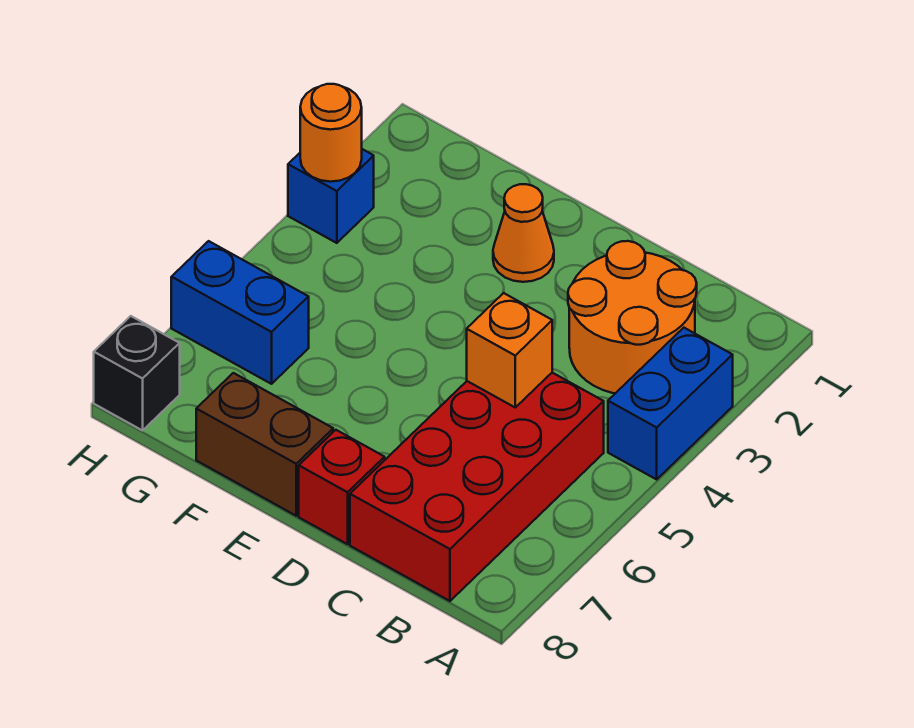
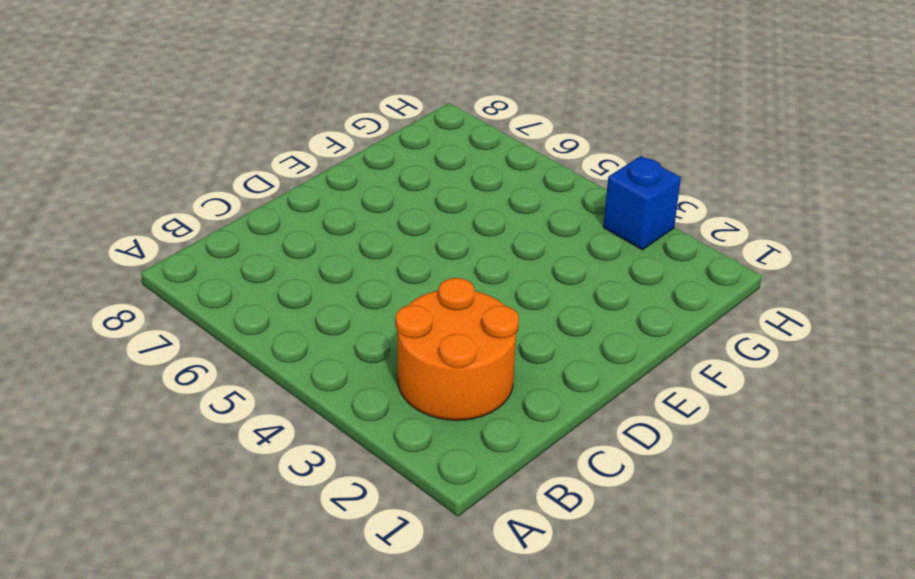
none -> blue brick A3:A4 level 1
none -> red brick B5:C8 level 1

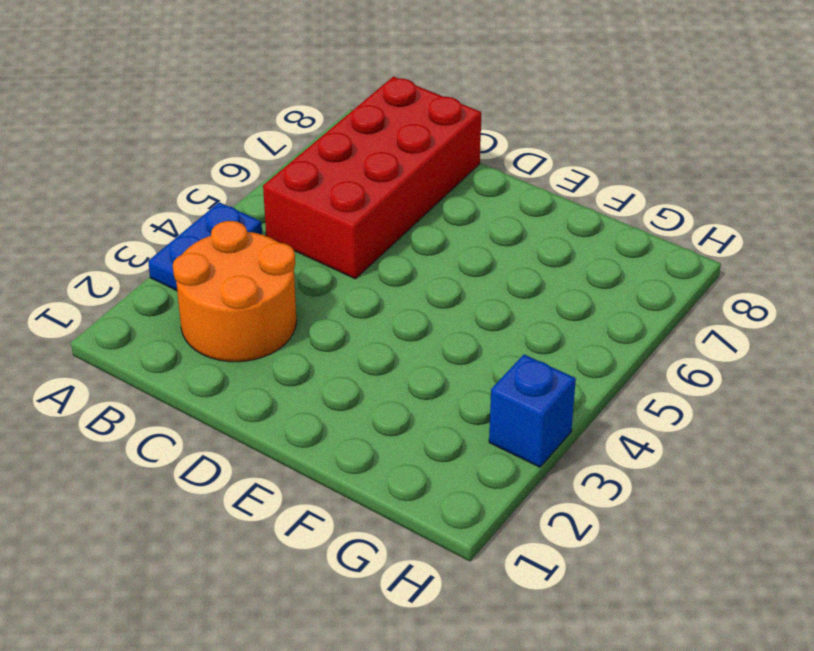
blue plate A3:A4 level 1 -> blue brick A3:A4 level 1
none -> red brick D8 level 1
none -> orange cone E2 level 1

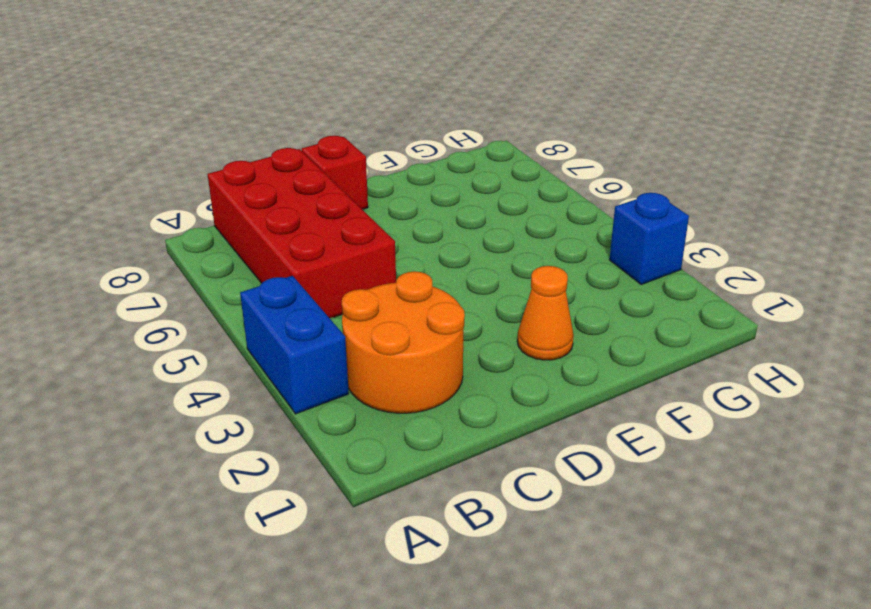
none -> brown brick E8:F8 level 1
none -> blue brick G6:H6 level 1

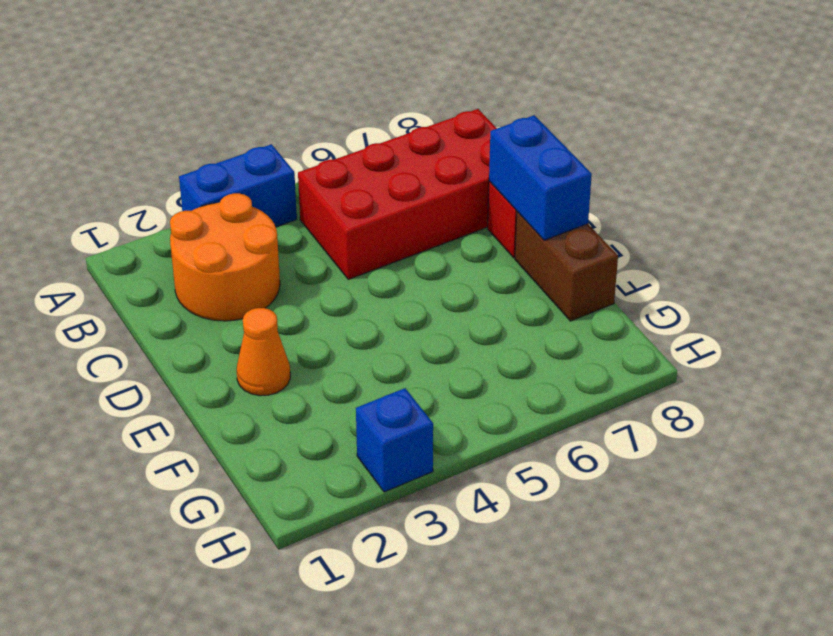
blue brick D8:E8 level 2 -> blue brick G6:H6 level 1
none -> black brick H8 level 1
none -> orange brick C5 level 2

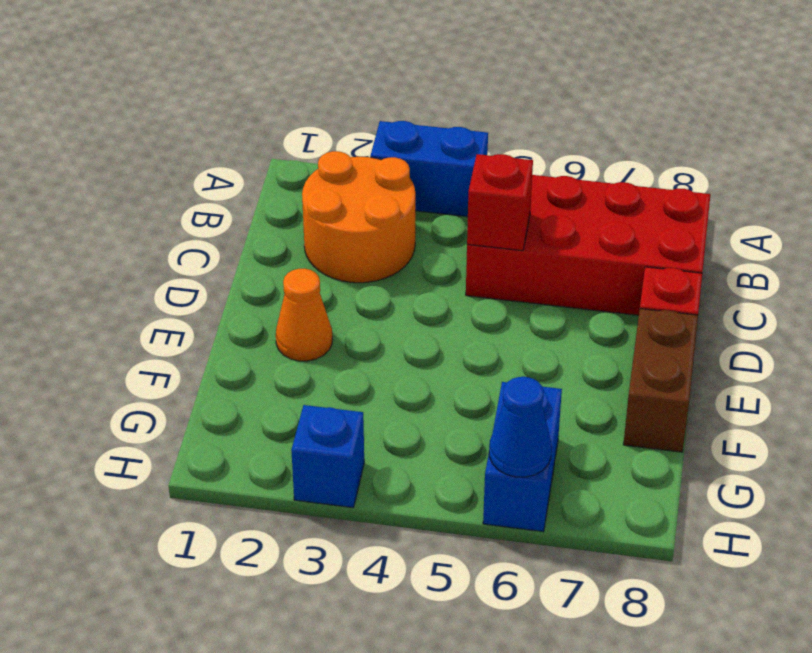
red brick C5 level 2 -> orange brick C5 level 2
blue cone H6 level 2 -> none
none -> black brick H8 level 1
none -> orange round brick H3 level 2

